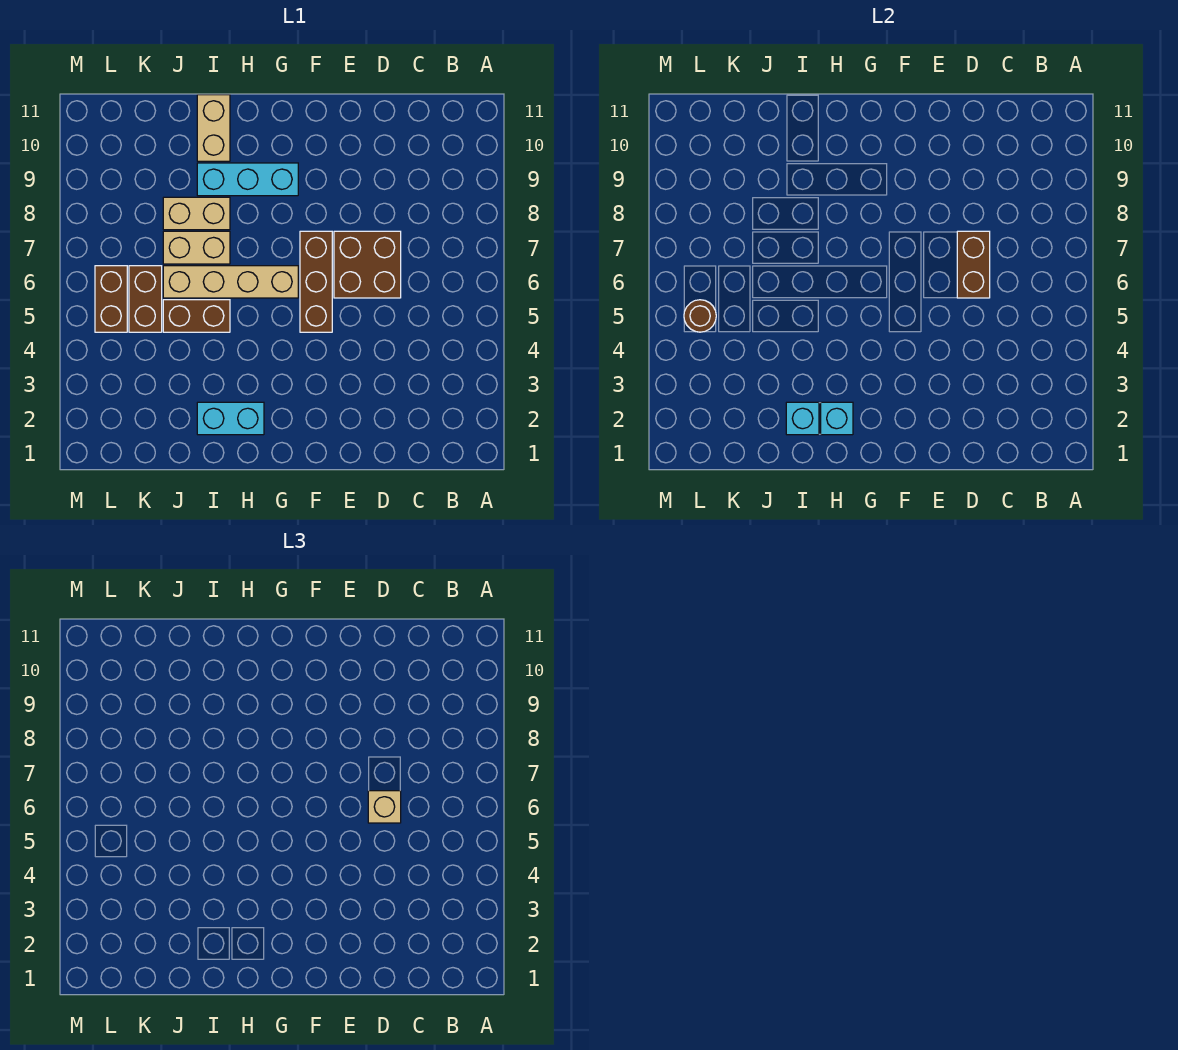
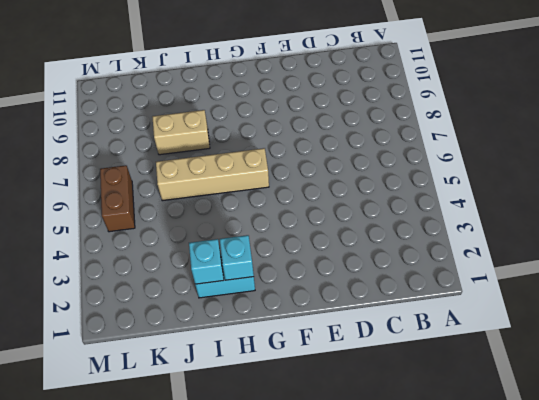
none -> brown brick D6:E7 level 1
none -> brown brick F5:F7 level 1
none -> cyan brick G9:I9 level 1

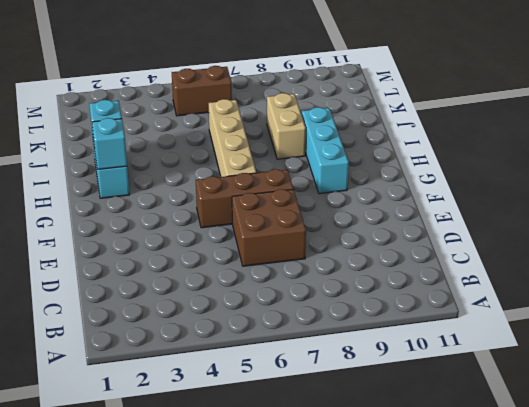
none -> brown brick I5:J5 level 1
none -> tan brick I7:J7 level 1
none -> tan brick I10:I11 level 1

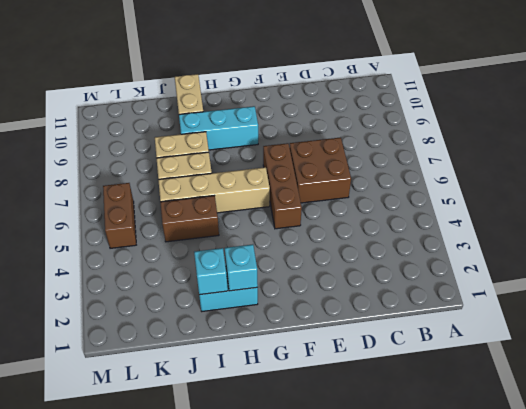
none -> brown brick K5:K6 level 1
none -> brown brick D6:D7 level 2
none -> brown round brick L5 level 2

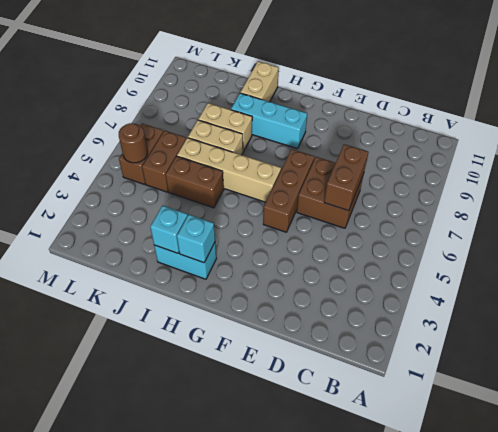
none -> tan brick D6 level 3

